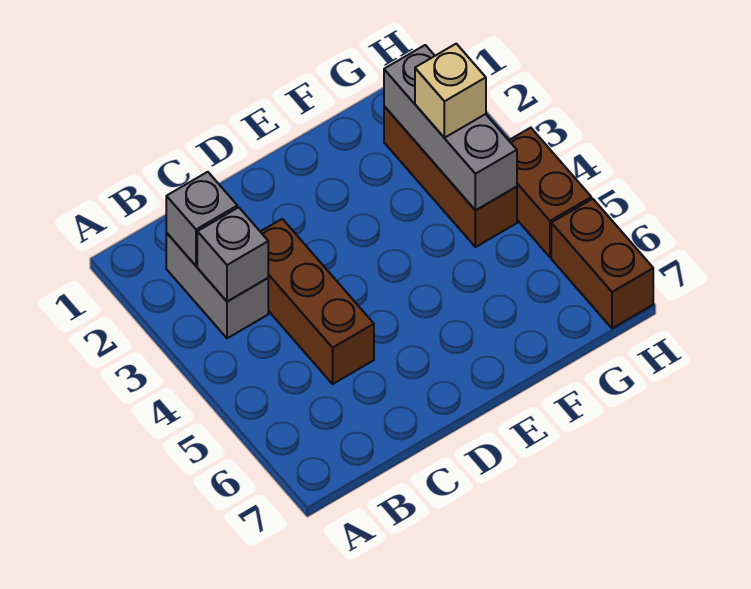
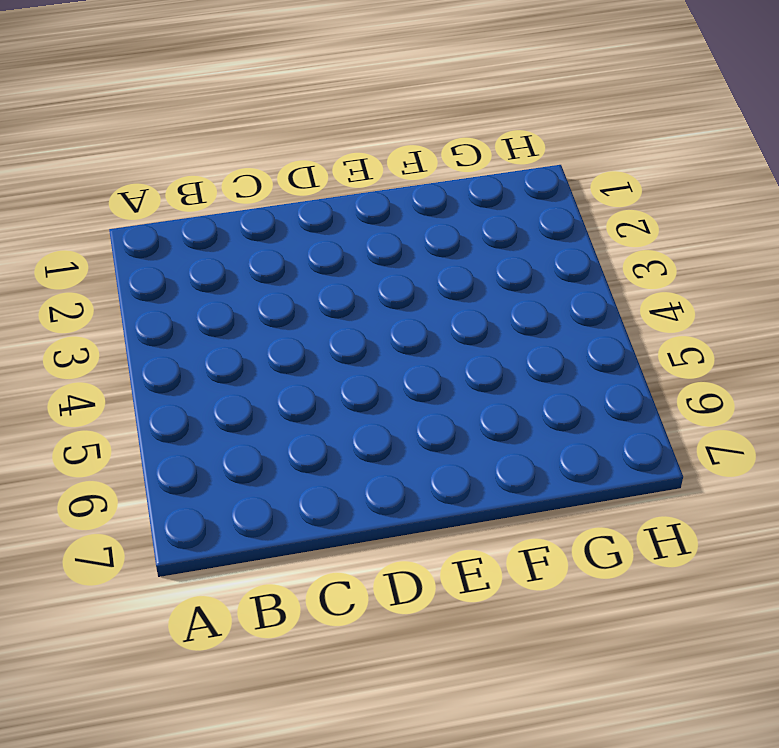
none -> grey brick B2:B3 level 1
none -> brown brick C3:C5 level 1

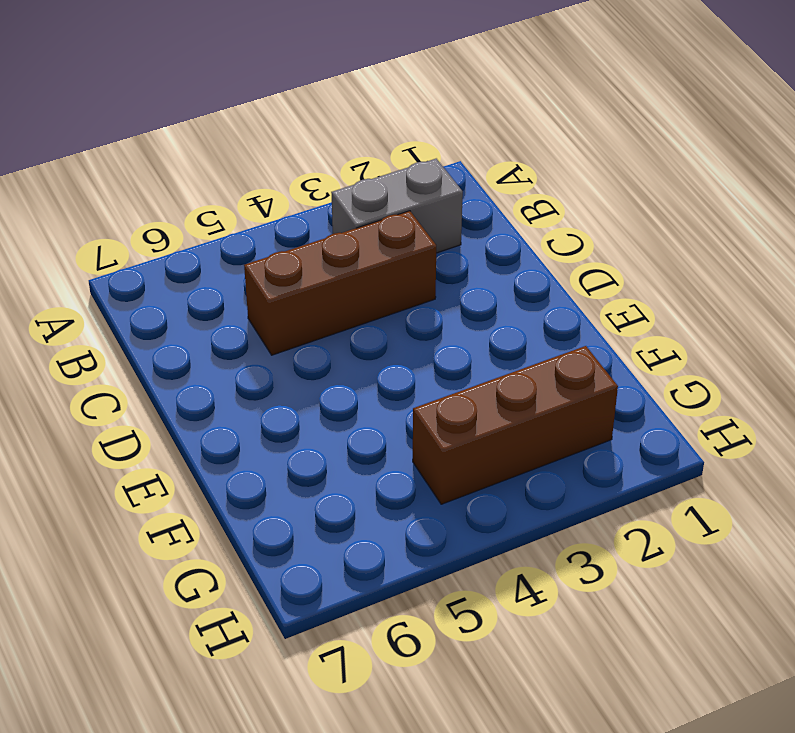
none -> brown brick H4:H5 level 1
none -> brown brick H6:H7 level 1

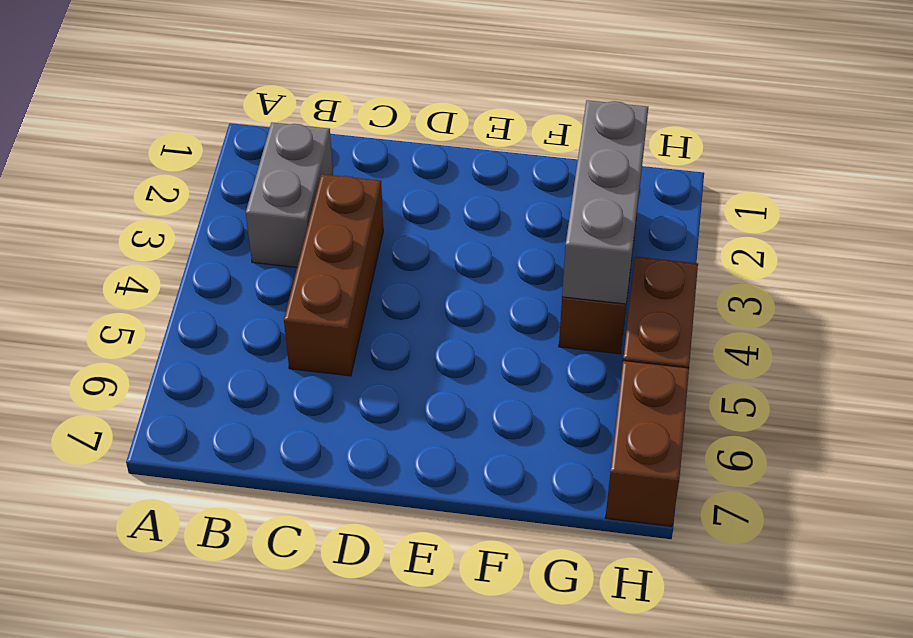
none -> grey brick B2 level 2
none -> grey brick B3 level 2

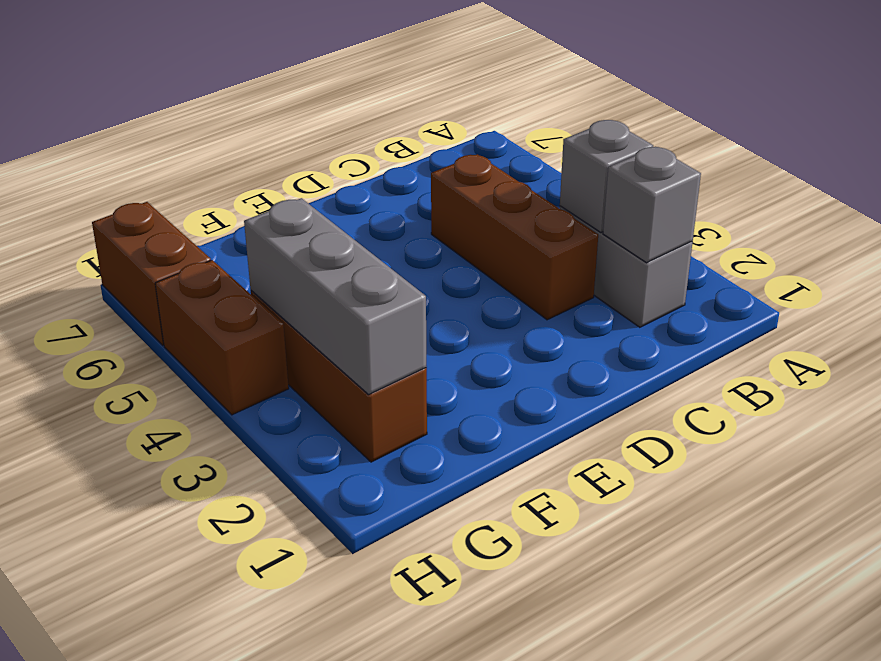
none -> tan brick G3 level 3

